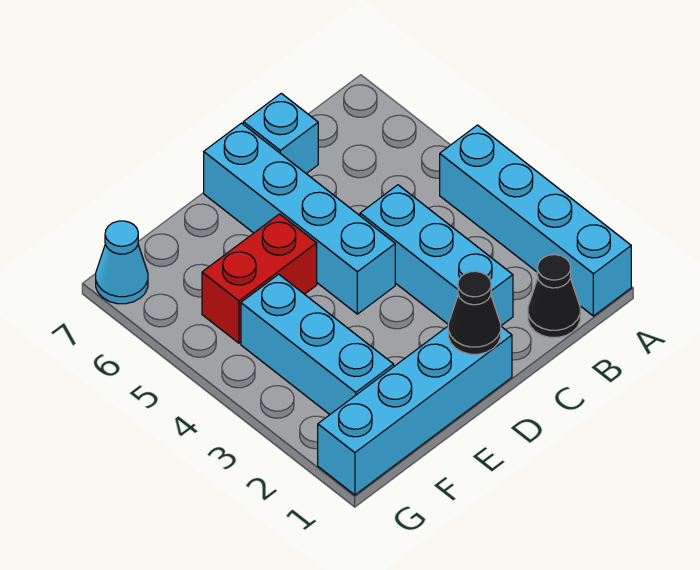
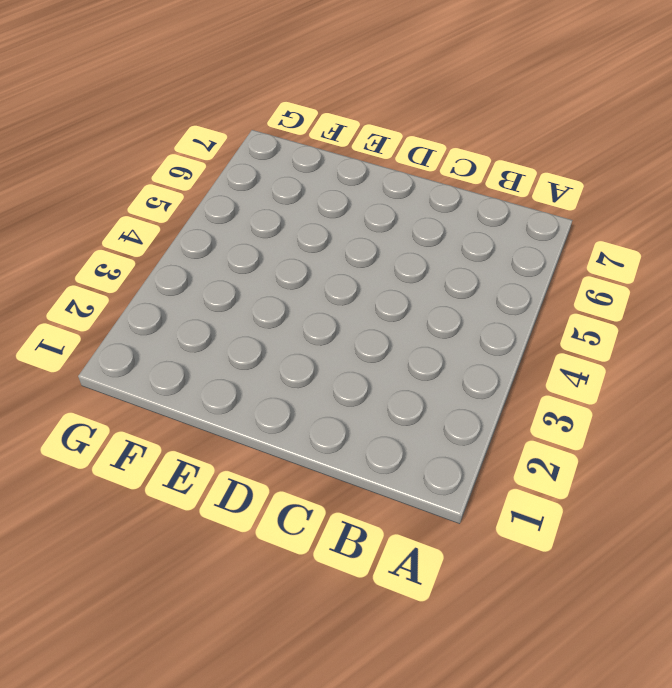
none -> cyan brick A1:A4 level 1
none -> black cone B1 level 1

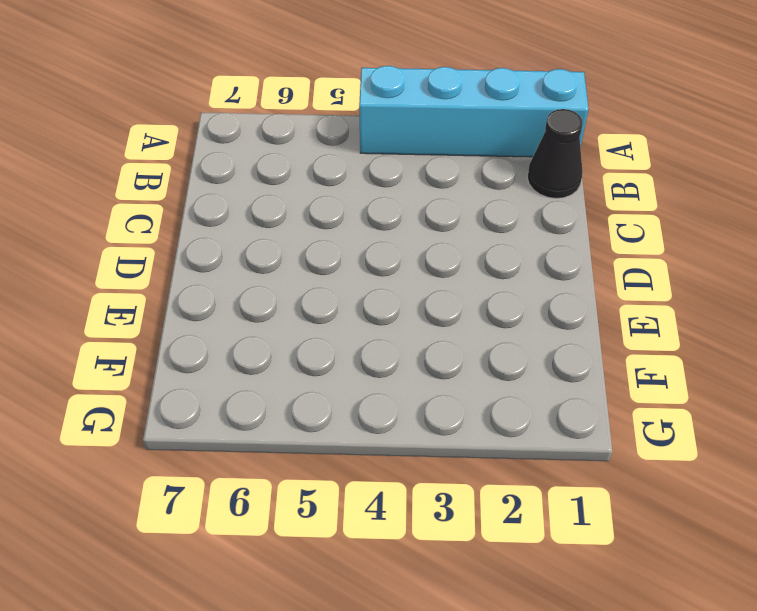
none -> cyan brick C2:C4 level 1
none -> cyan brick C7 level 1

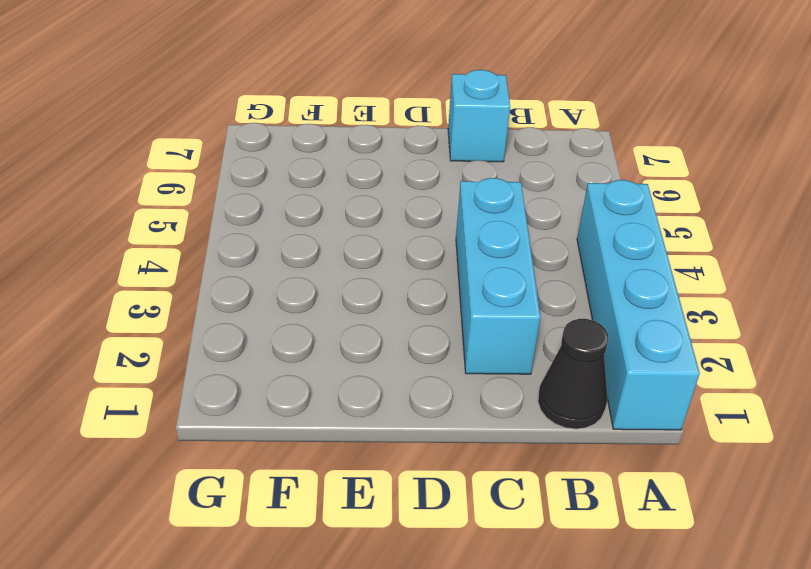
none -> cyan brick D1:G1 level 1
none -> cyan brick D4:D7 level 1

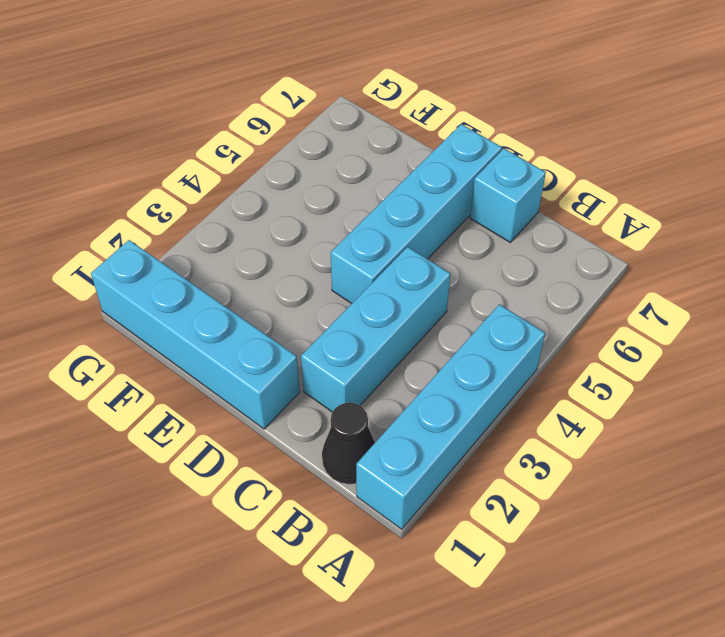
none -> red brick E5:F5 level 1
none -> cyan brick F2:F4 level 1

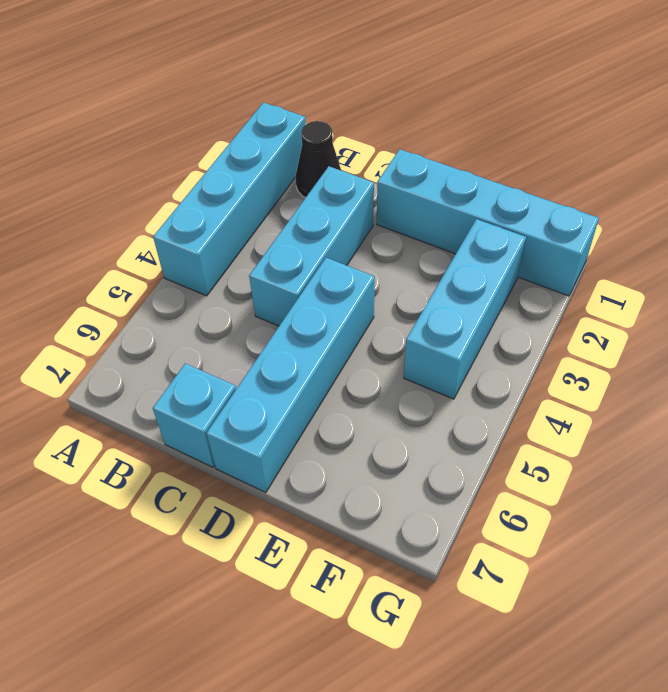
none -> red brick E5:F5 level 1
none -> cyan cone G7 level 1

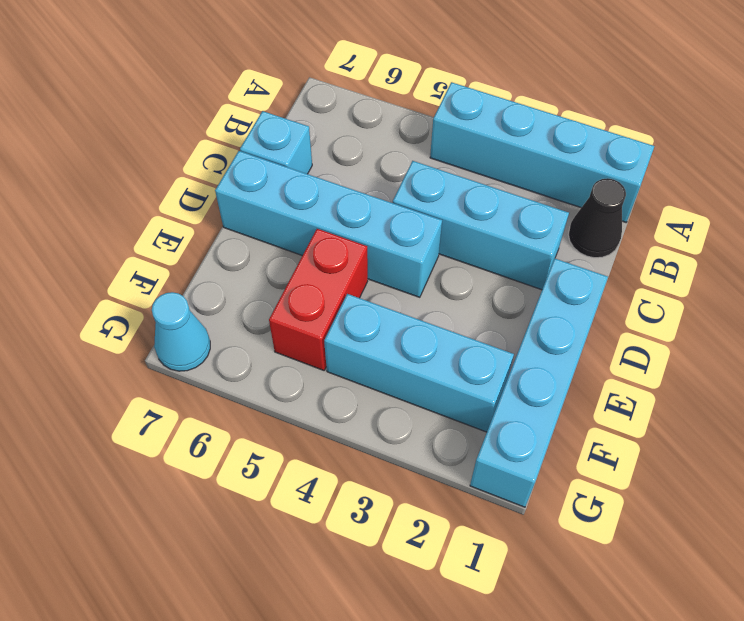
none -> black cone D1 level 2

